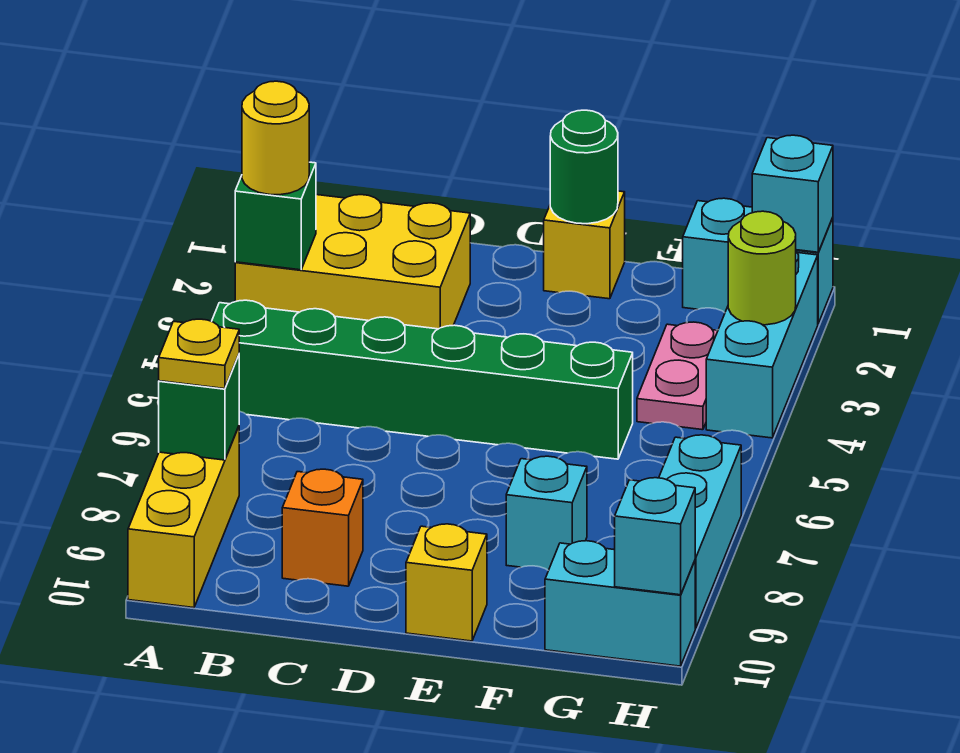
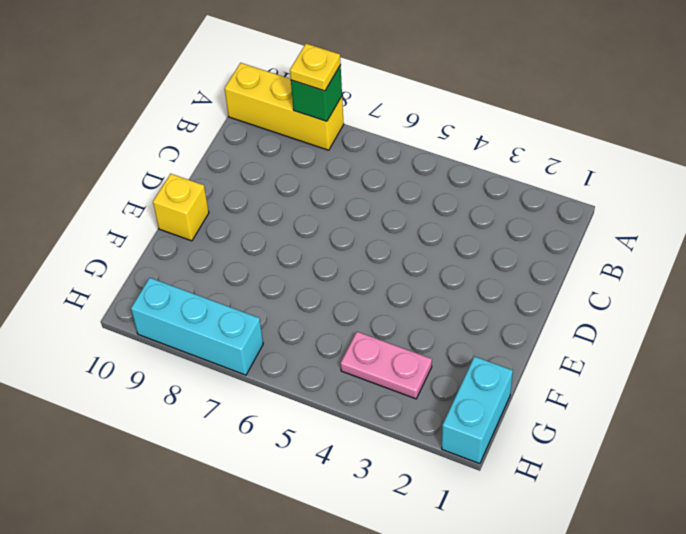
none -> yellow brick A2:C3 level 1
none -> green brick A5:F5 level 1
none -> orange brick C9 level 1

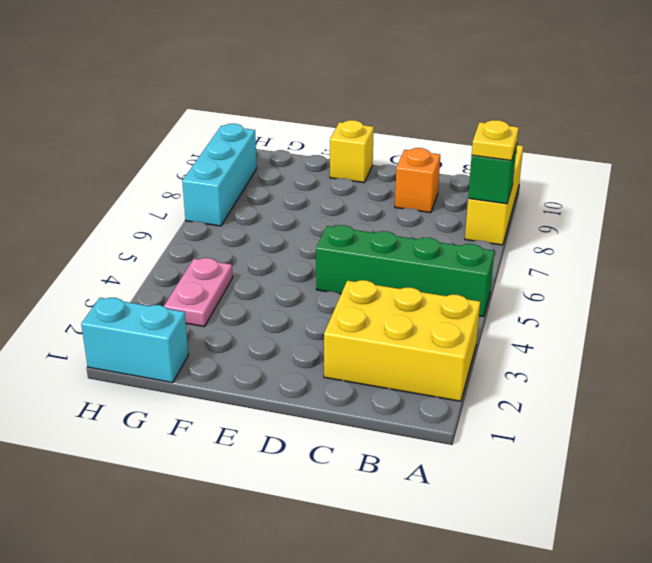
green brick A5:D5 level 1 -> green brick A5:F5 level 1
none -> yellow brick E1 level 1
none -> cyan brick F8 level 1
none -> cyan brick G10:H10 level 1

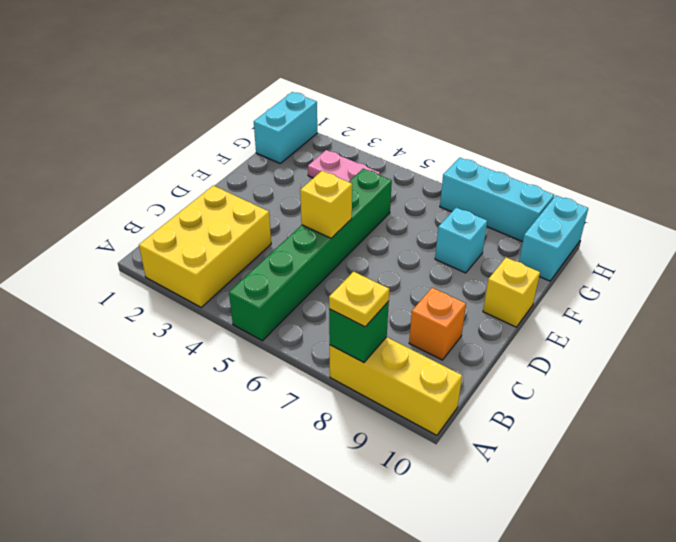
yellow brick D5 level 2 -> yellow brick E1 level 1
none -> cyan brick H2:H4 level 1
none -> green brick A3 level 2
none -> green round brick E1 level 2

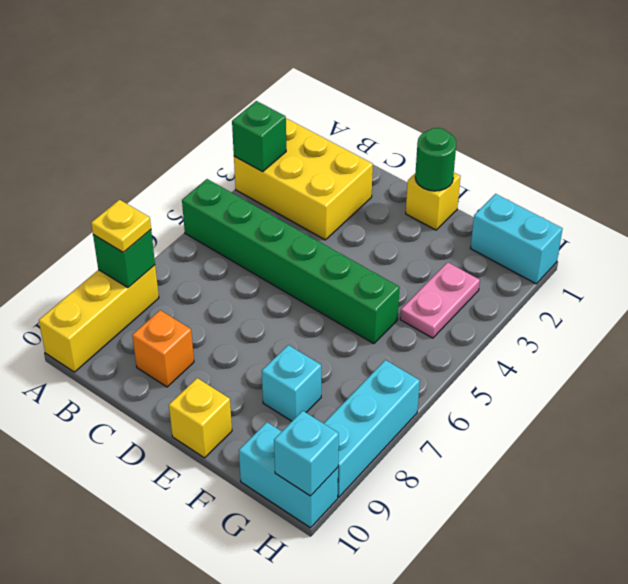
none -> cyan brick H2:H4 level 1
none -> cyan brick H1 level 2
none -> lime round brick H3 level 2

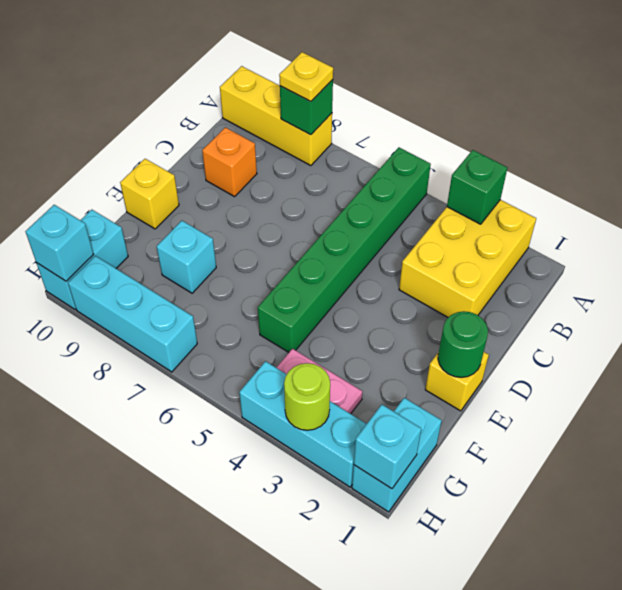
none -> yellow round brick A3 level 3

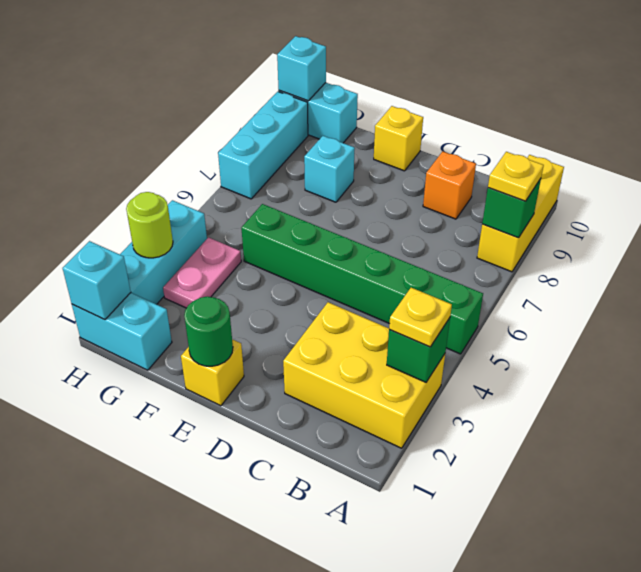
yellow plate A3 level 3 -> yellow round brick A3 level 3

